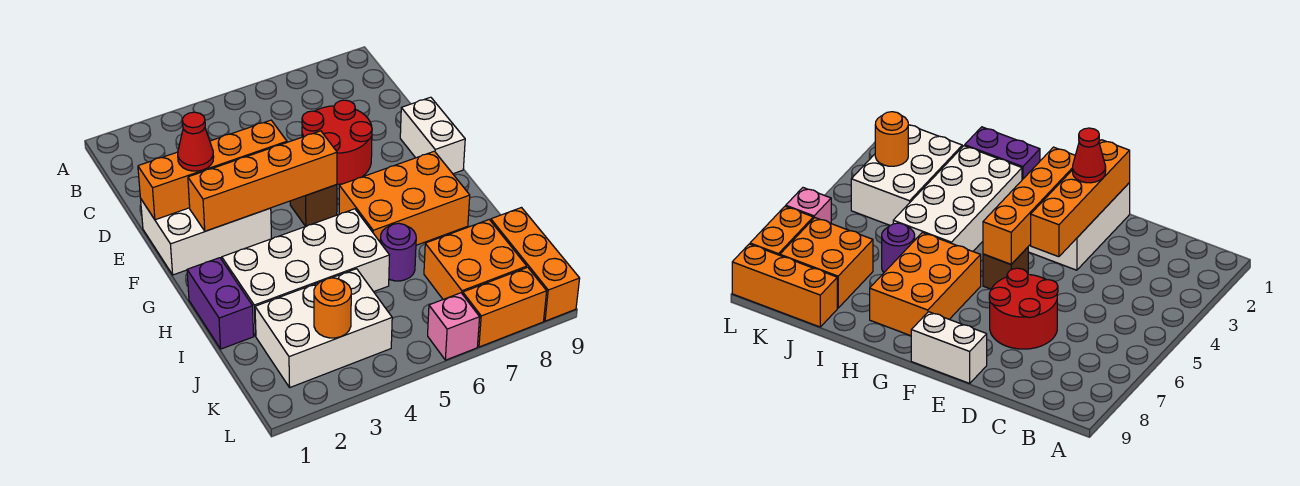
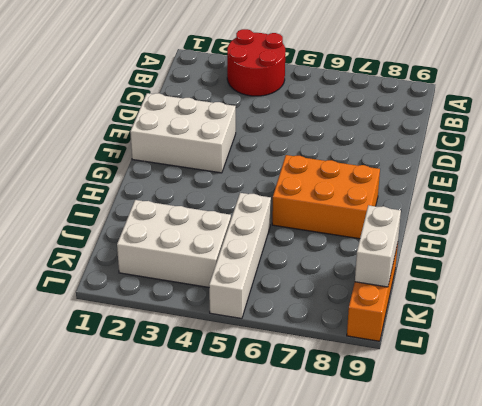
red round brick A3:B4 level 1 -> red round brick D6:E7 level 1
white brick I5:L5 level 1 -> white brick H2:I5 level 1
white brick J9:K9 level 2 -> white brick E9:F9 level 1
none -> brown brick F5 level 1
none -> purple brick H1:I1 level 1
none -> purple round brick I6 level 1

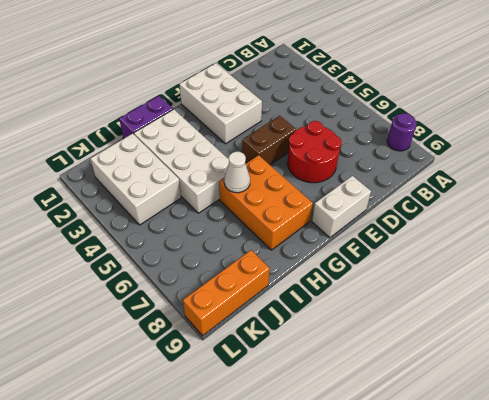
purple round brick A8 level 1 -> purple round brick I6 level 1
brown brick E5:F5 level 1 -> brown brick F5 level 1
white cone H6 level 2 -> none
none -> orange brick J7:K8 level 1
none -> pink brick L6 level 1
none -> orange brick L7:L8 level 1

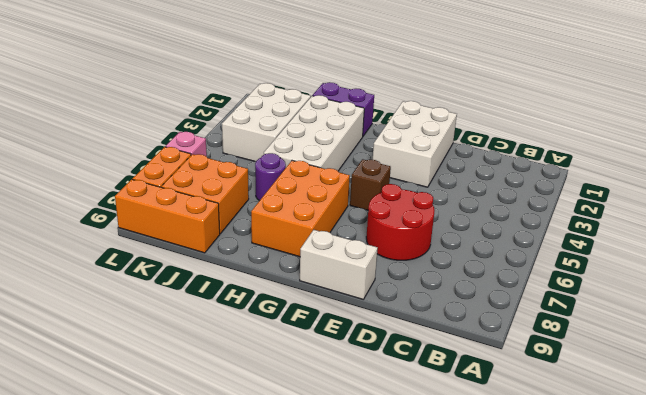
none -> orange brick E1:E4 level 2
none -> orange brick F2:F5 level 2
none -> orange round brick K3 level 2

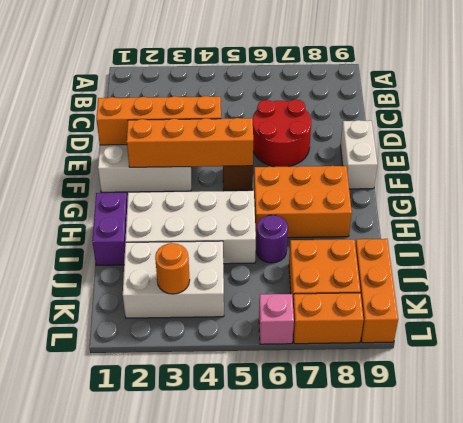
none -> red cone E2 level 3

